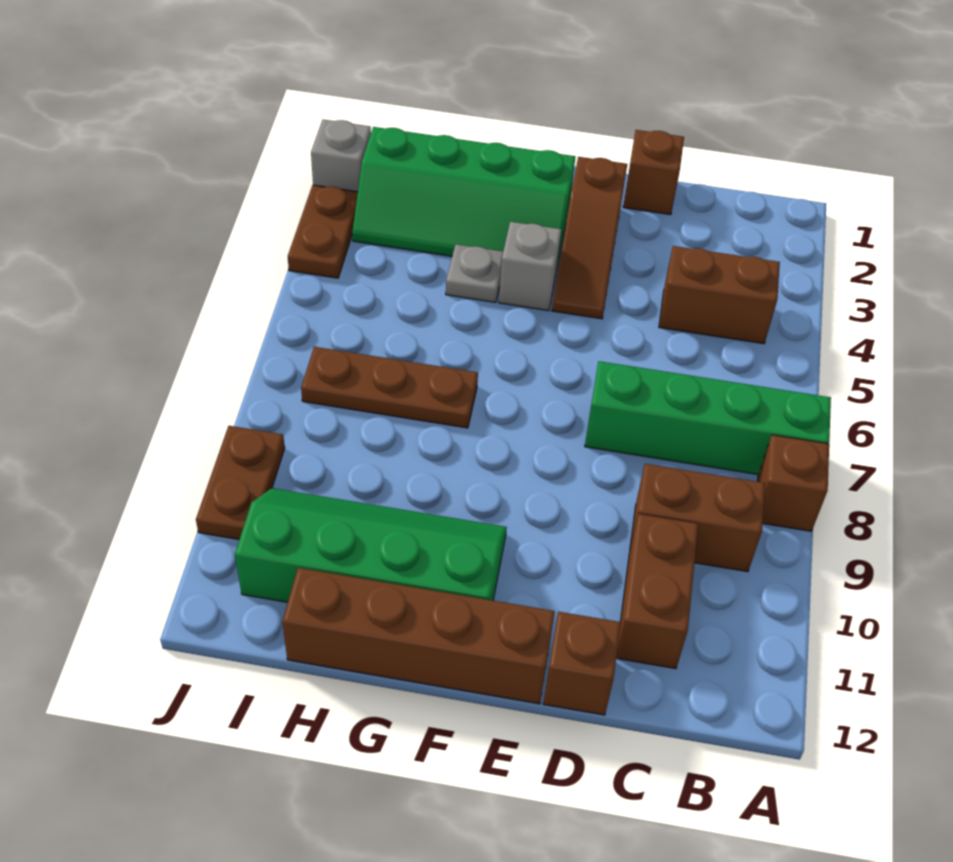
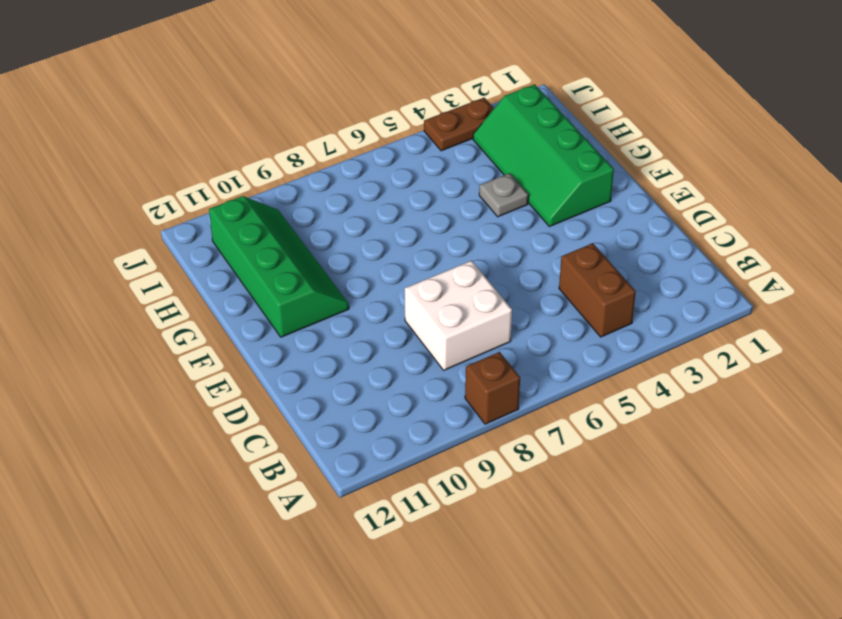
white brick C7:D8 level 1 -> green brick A7:D7 level 1
none -> brown brick B9:C9 level 1
none -> brown brick C10:C11 level 1
none -> brown brick D1 level 1

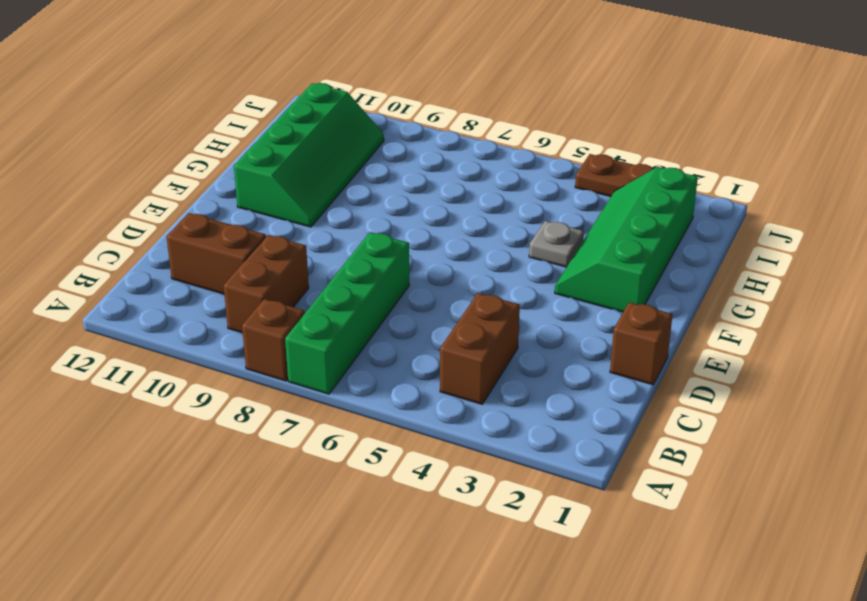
none -> brown brick D12 level 1
none -> brown slope E2:E4 level 1 top 2
none -> brown brick E12:H12 level 1

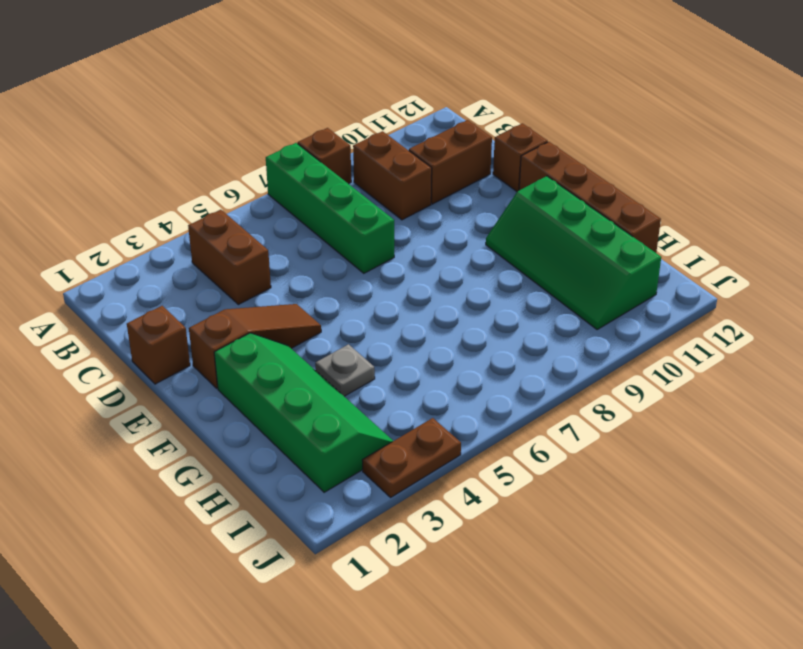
none -> grey brick F4 level 1
none -> brown plate G7:I7 level 1
none -> grey brick J2 level 1

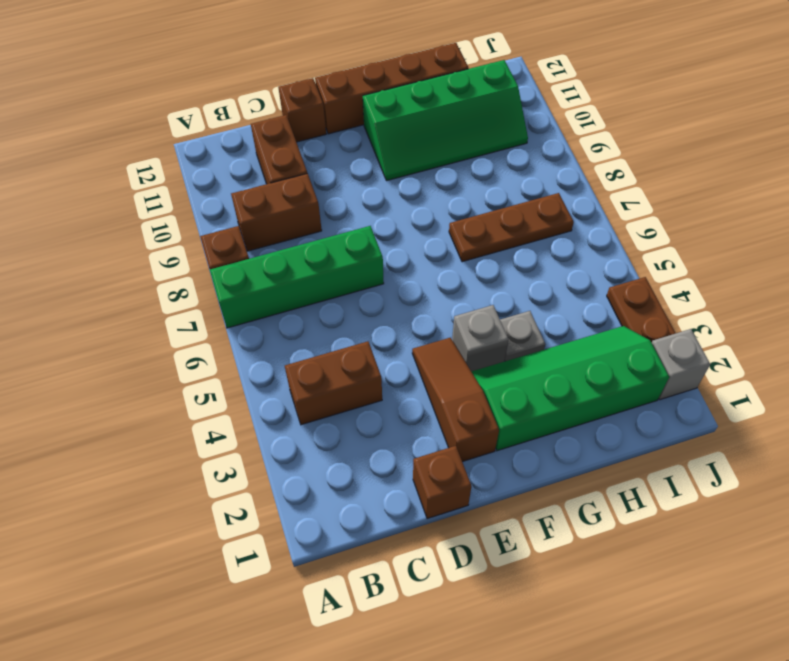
none -> brown plate J9:J10 level 1

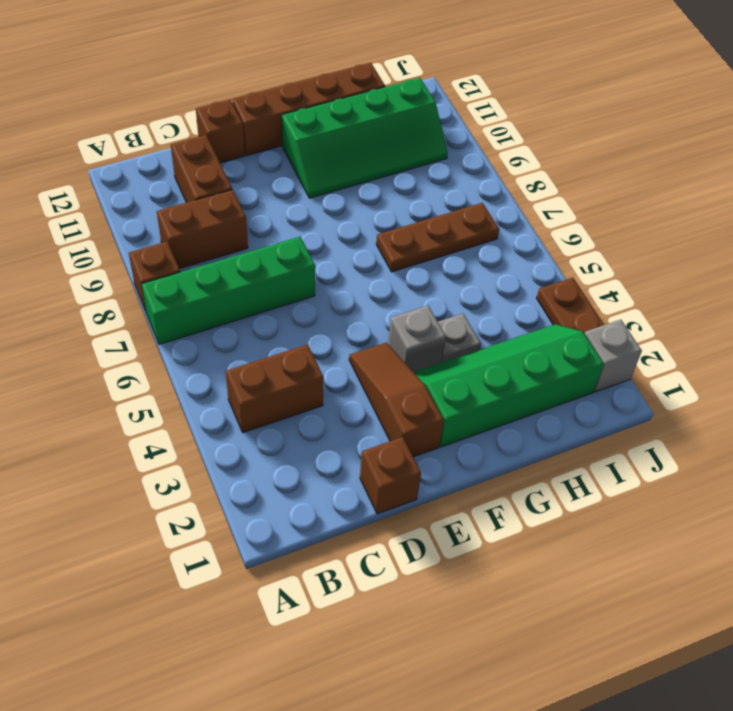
none -> brown plate J9:J10 level 1

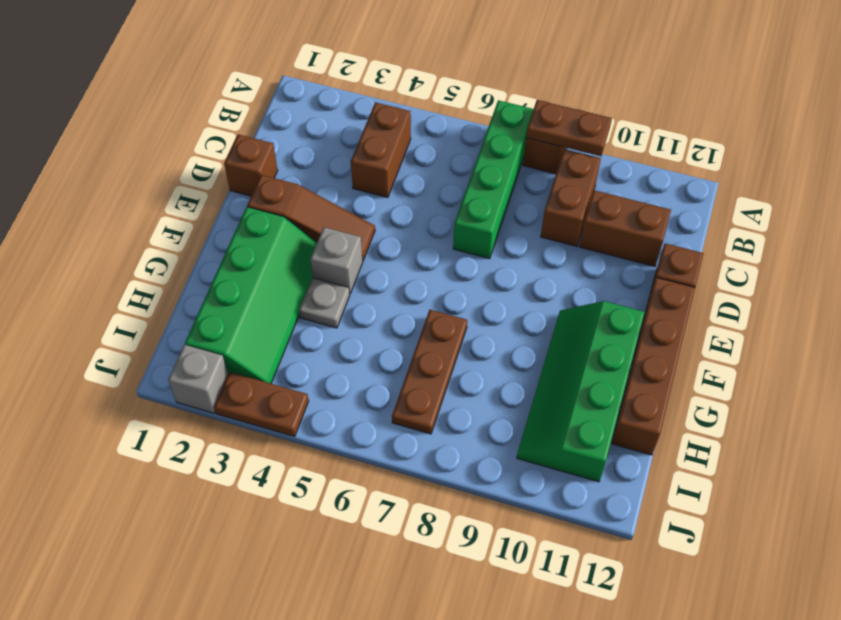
brown plate A8:A9 level 2 -> brown plate J9:J10 level 1

